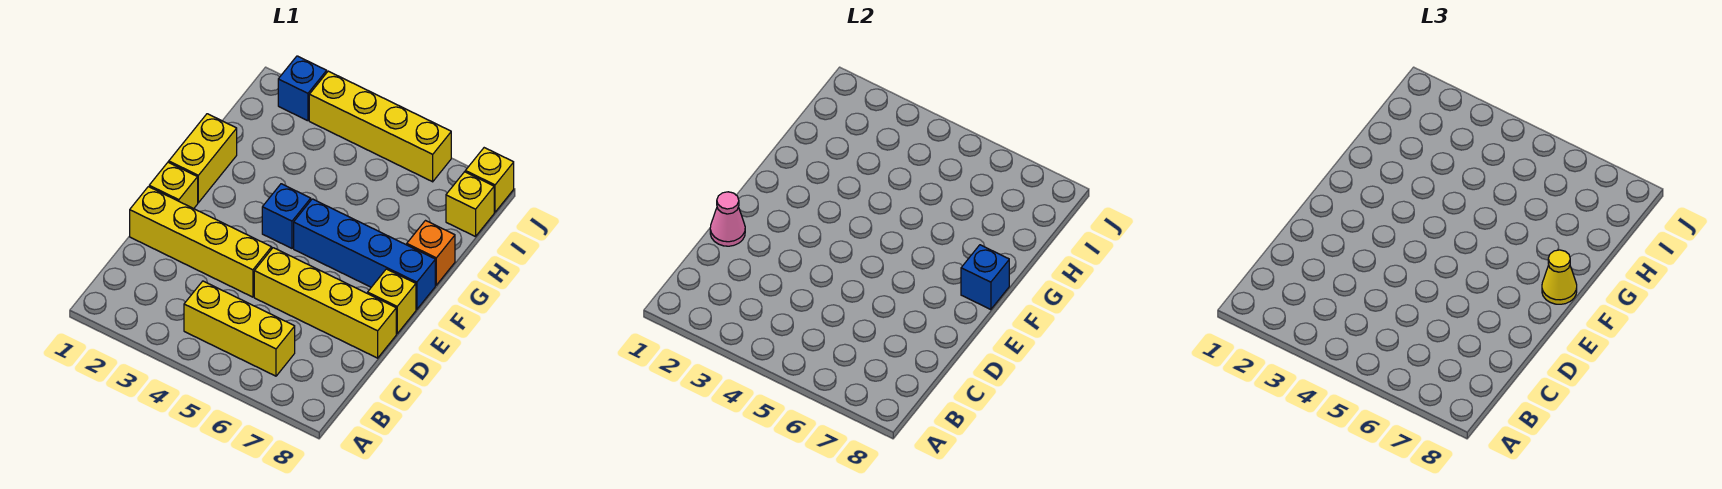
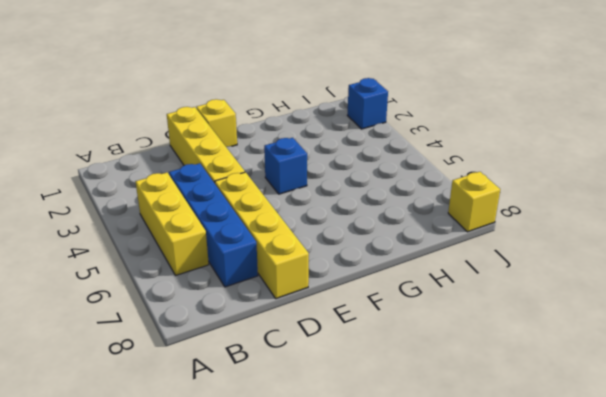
blue brick C4:C7 level 1 -> blue brick F5:F8 level 1
none -> yellow brick E8 level 1
none -> yellow brick F1:G1 level 1
none -> orange brick G8 level 1

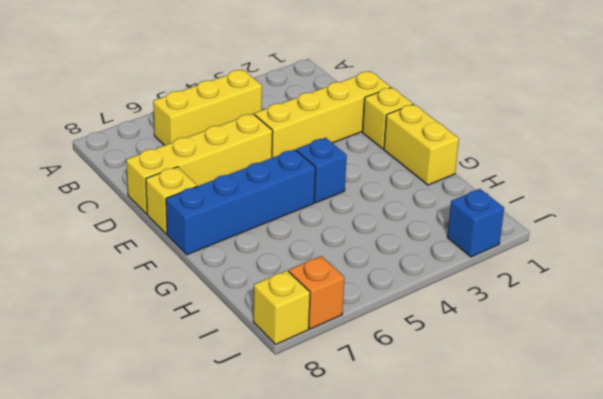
orange brick J7 level 1 -> orange brick G8 level 1
none -> yellow brick I8 level 1
none -> yellow brick J3:J6 level 1
none -> pink cone D1 level 2

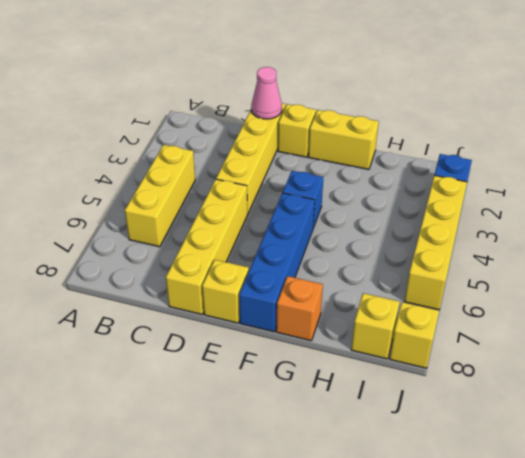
none -> blue brick F8 level 2
none -> yellow cone F8 level 3

